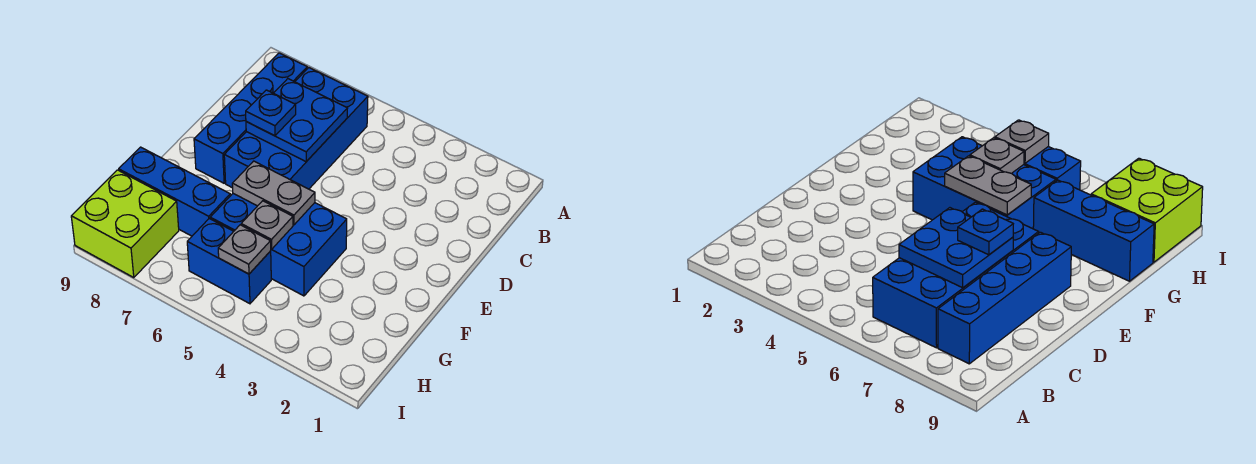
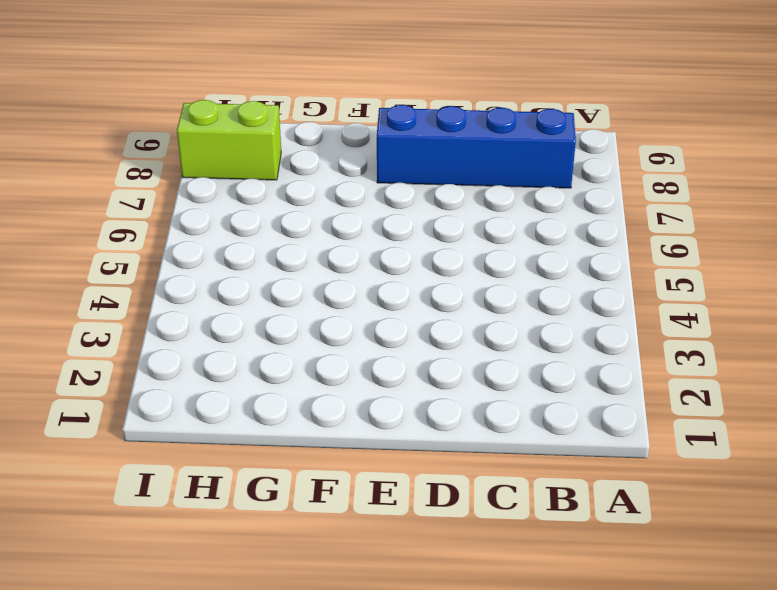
lime brick H8:I8 level 1 -> lime brick H8:I9 level 1
none -> blue brick B6:E7 level 1
none -> blue brick F4:G6 level 1

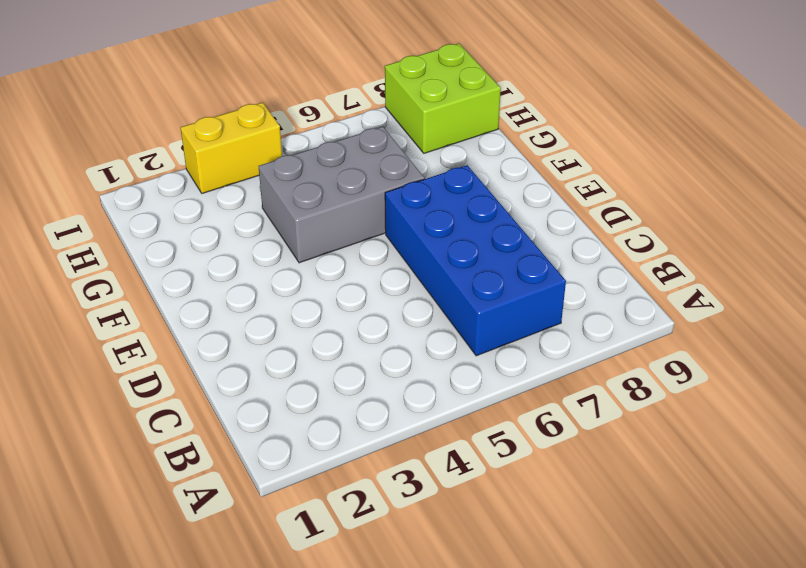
grey brick F4:G6 level 1 -> blue brick F4:G6 level 1
yellow brick I3:I4 level 1 -> none
none -> blue brick B8:E8 level 1
none -> blue brick G7:G9 level 1

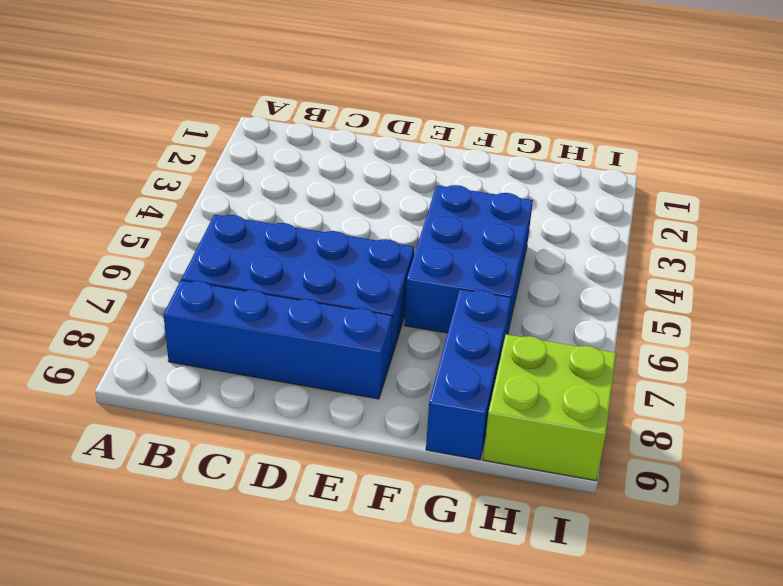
none -> blue brick H5:H6 level 1
none -> blue plate C6:D7 level 2

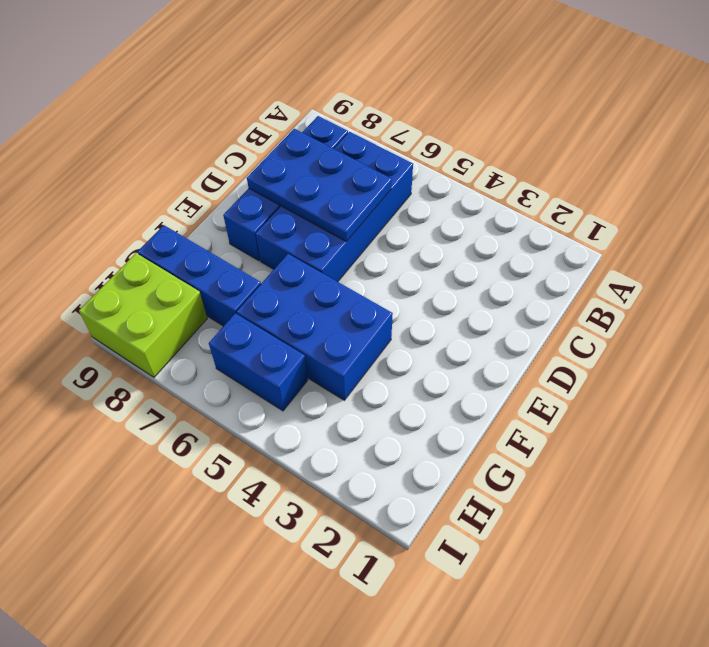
blue plate C6:D8 level 2 -> blue plate C6:D7 level 2
none -> grey plate F5:F6 level 2
none -> grey plate G5 level 2

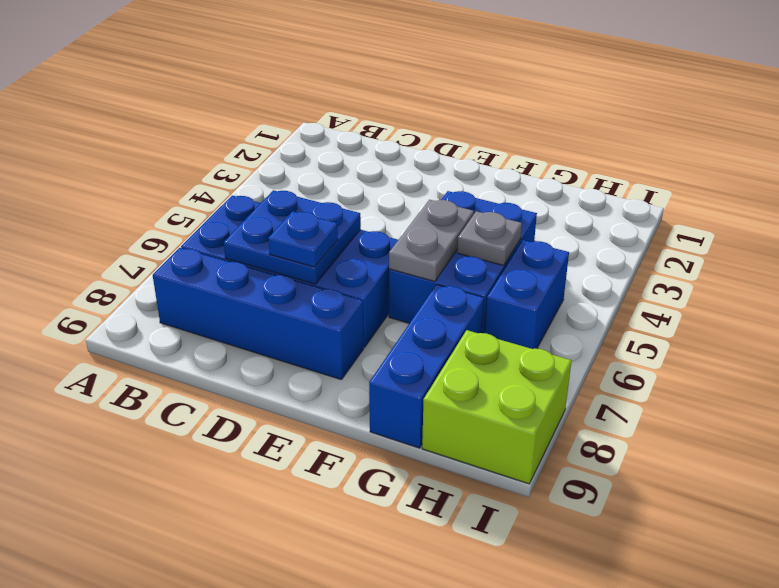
none -> grey plate H5 level 2

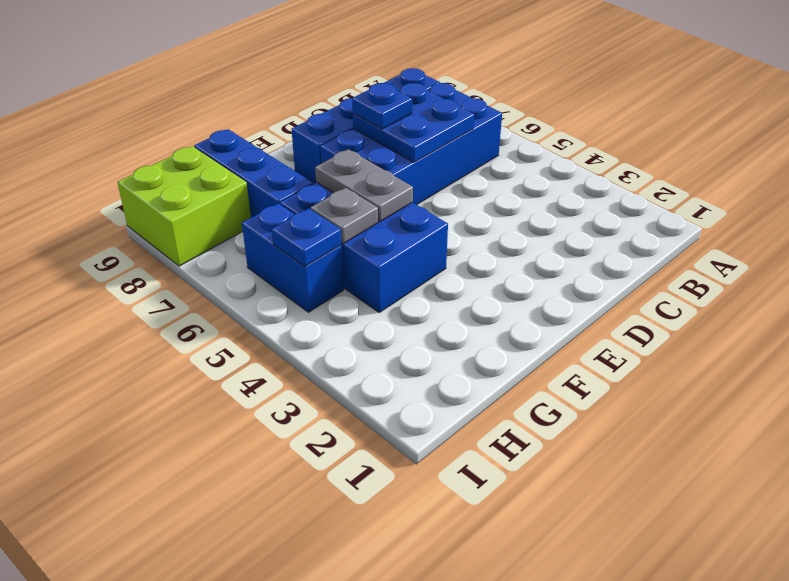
blue plate H5 level 2 -> grey plate H5 level 2

